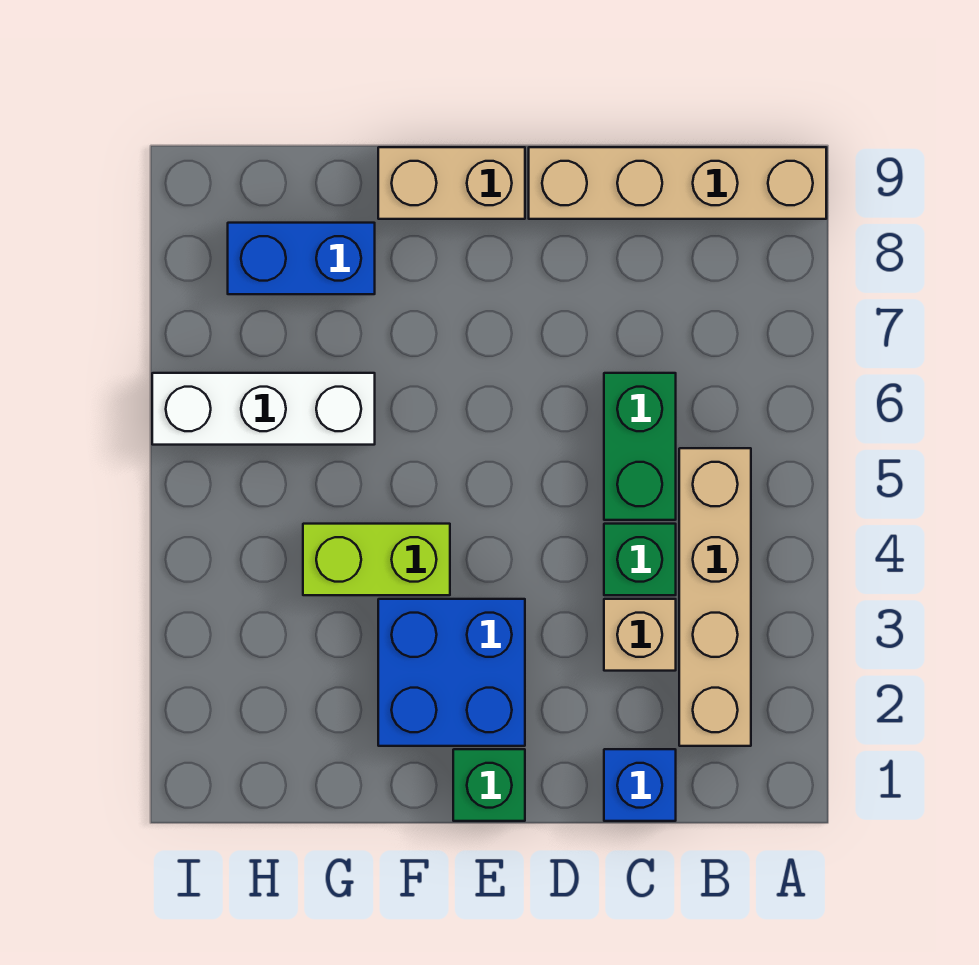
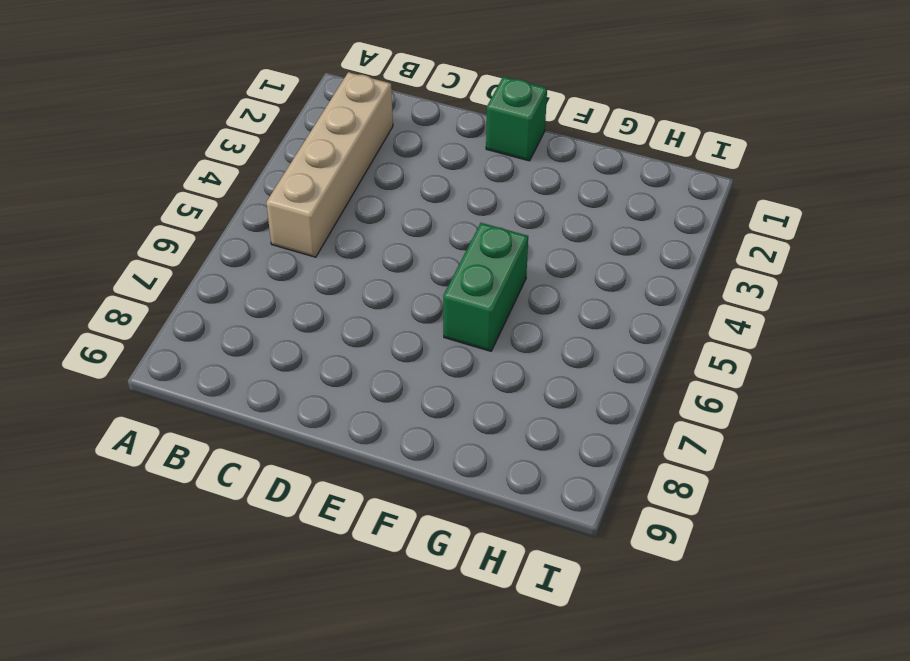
green brick F5:F6 level 1 -> green brick C5:C6 level 1
none -> tan brick A9:D9 level 1
none -> blue brick C1 level 1
none -> tan brick C3 level 1

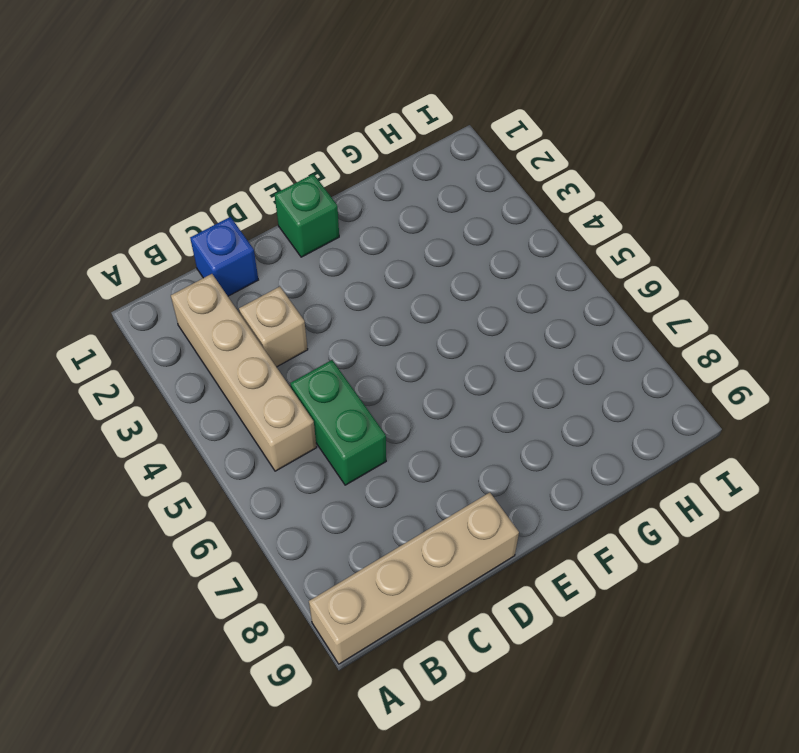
none -> green brick C4 level 1
none -> blue brick E2:F3 level 1
none -> tan brick E9:F9 level 1

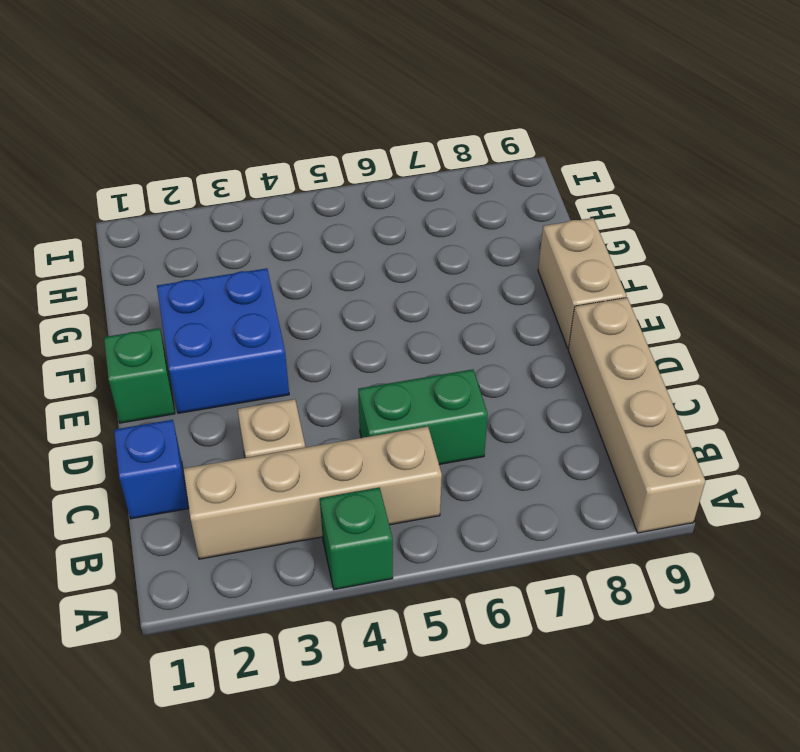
green brick A4 level 1 -> green brick C4 level 1
none -> lime brick F4:G4 level 1
none -> white brick G6:I6 level 1
none -> blue brick G8:H8 level 1

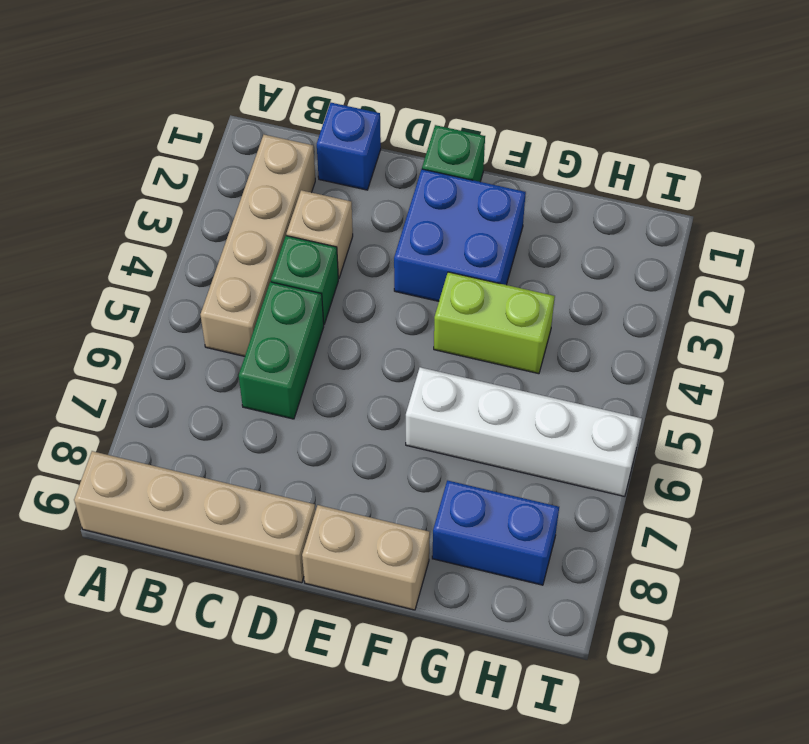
white brick F6:I6 level 1 -> white brick G6:I6 level 1

